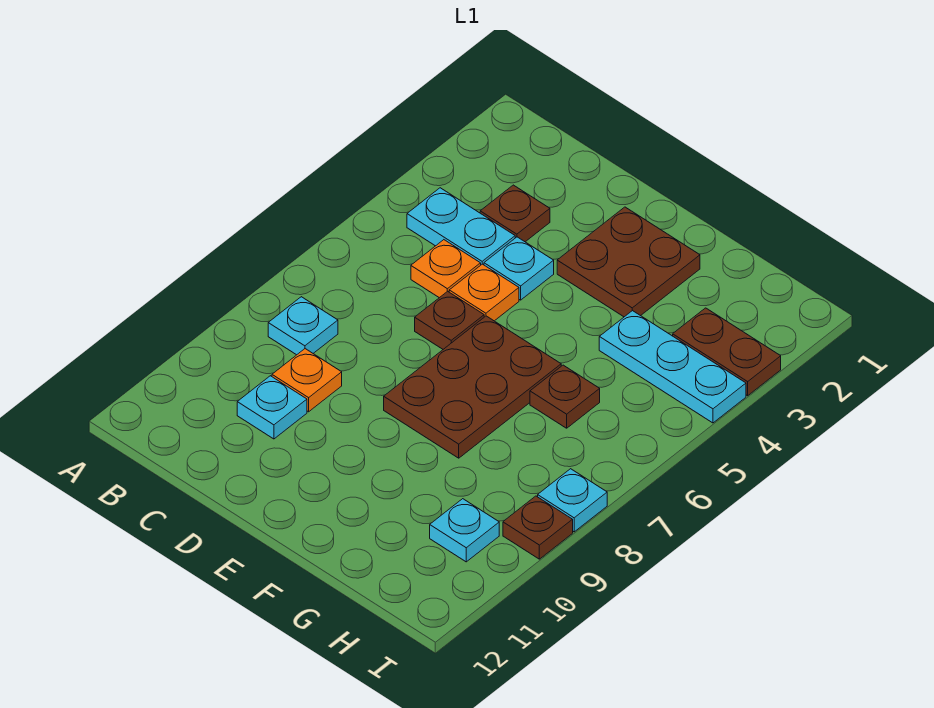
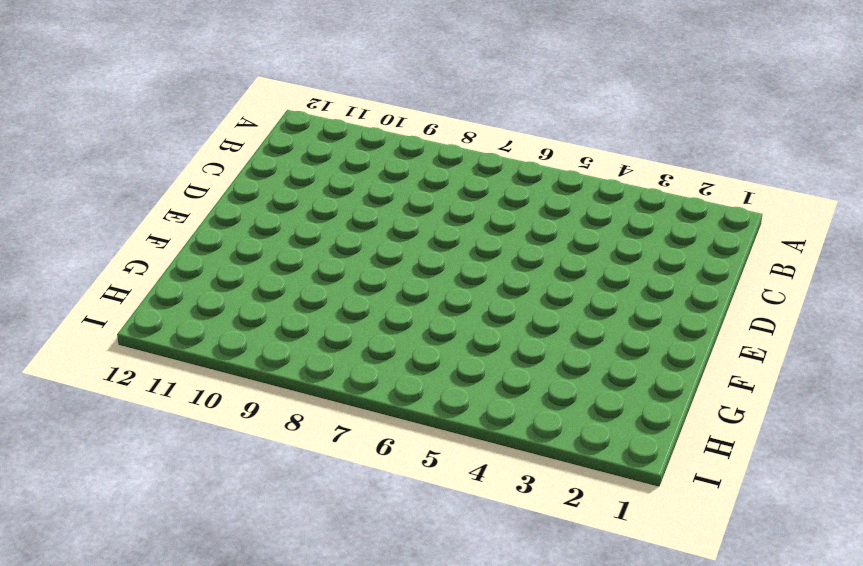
none -> cyan plate B4:C4 level 1
none -> cyan plate B8 level 1
none -> brown plate C3 level 1

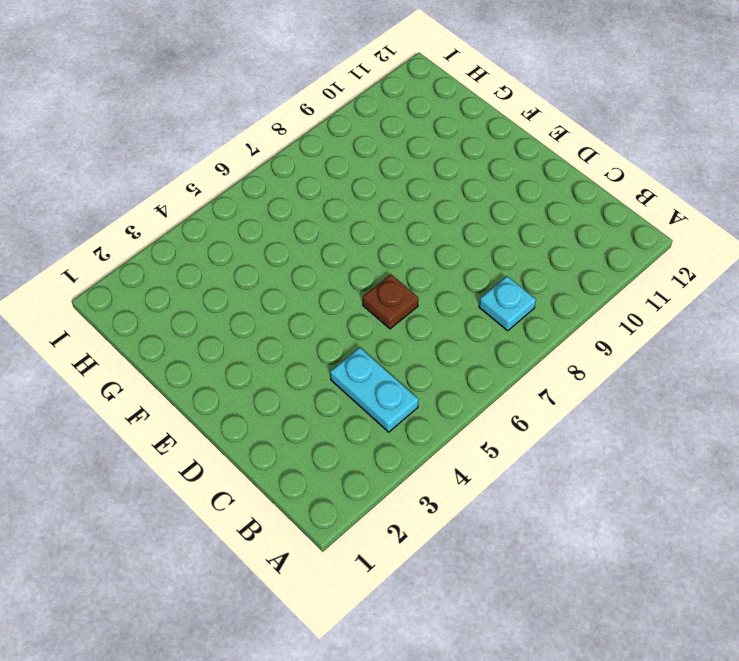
none -> brown plate C3 level 1
none -> orange plate C5 level 1
none -> orange plate C9 level 1

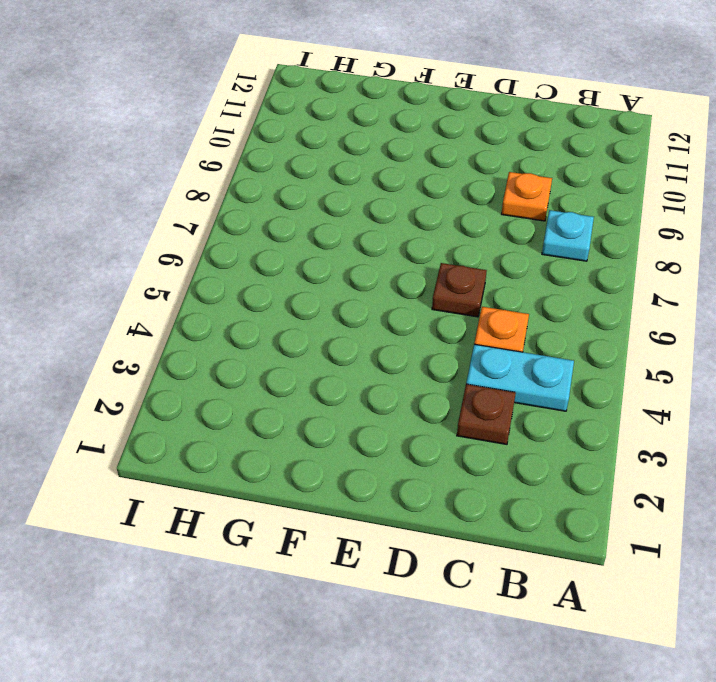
none -> cyan plate C10 level 1
none -> cyan plate D4 level 1
none -> orange plate D5 level 1

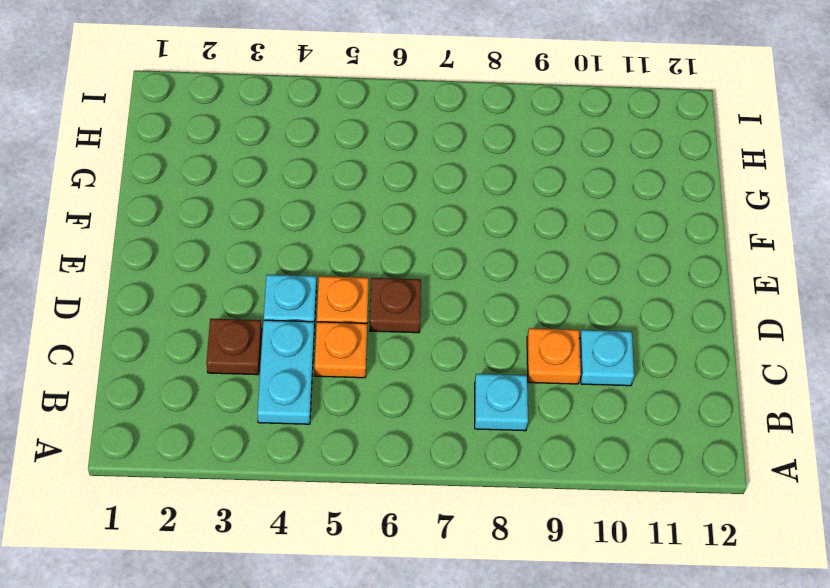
none -> brown plate E2:F3 level 1
none -> brown plate E6:F8 level 1
none -> cyan plate G4:I4 level 1

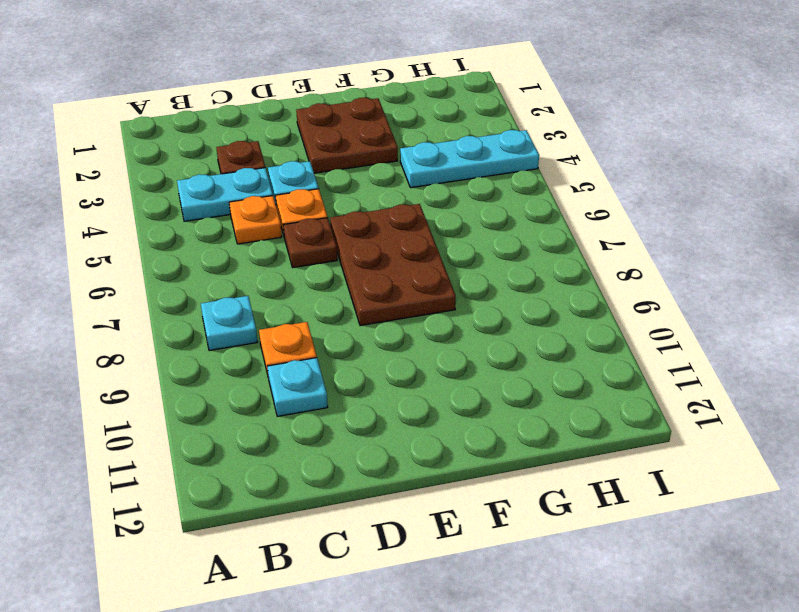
none -> brown plate G6 level 1
none -> brown plate H3:I3 level 1
none -> cyan plate H10 level 1

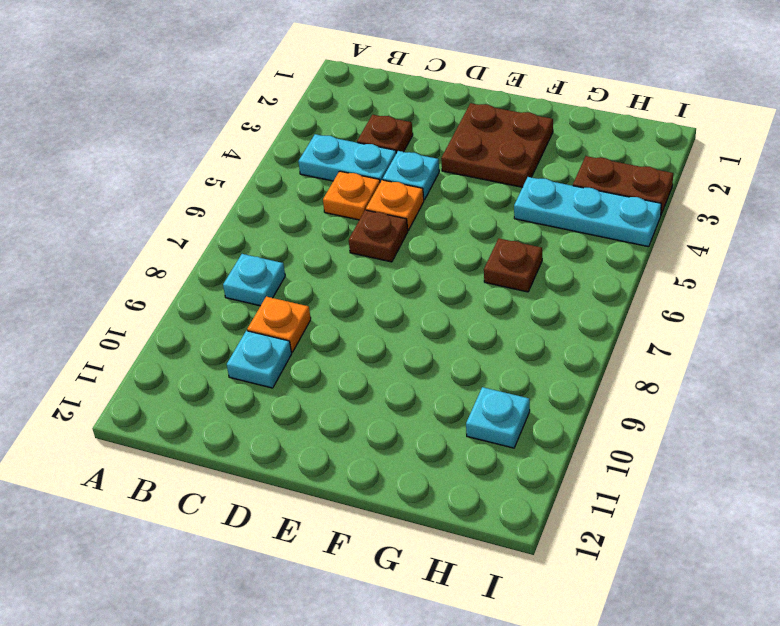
none -> brown plate E6:F8 level 1
none -> cyan plate I8 level 1
none -> brown plate I9 level 1

